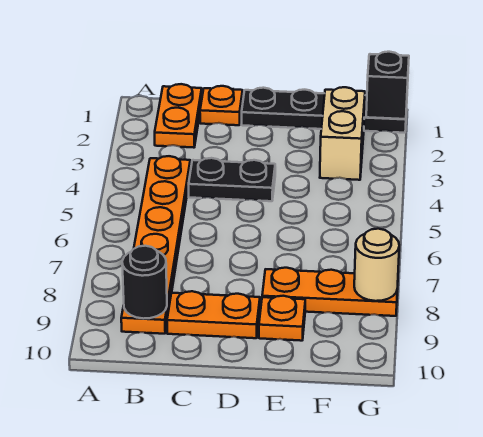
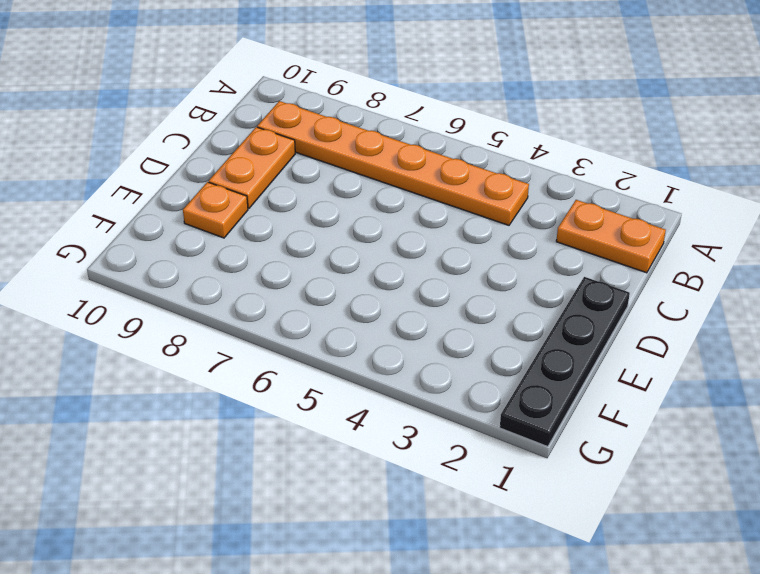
none -> orange plate C1 level 1
none -> black plate C4:D4 level 1
none -> orange plate E8:G8 level 1

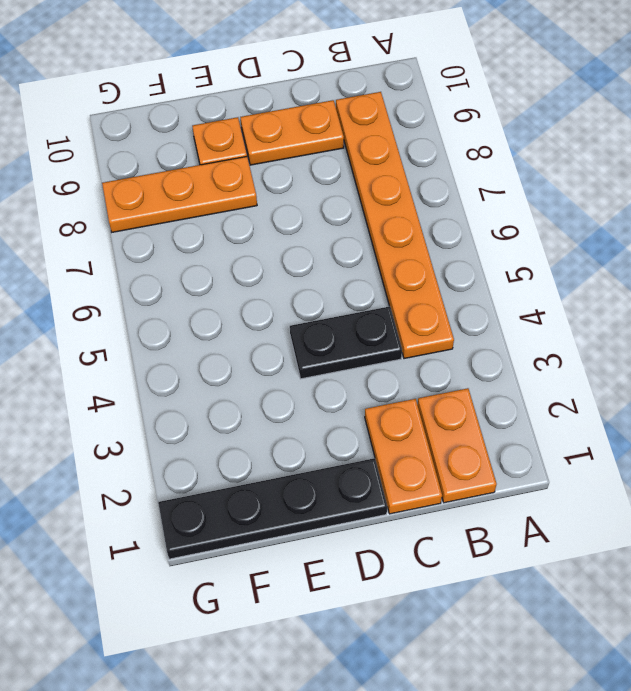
orange plate C1:C2 level 1 -> orange plate C1 level 1
none -> tan brick F2:F3 level 1
none -> black round brick B9 level 2
none -> black brick G1 level 2

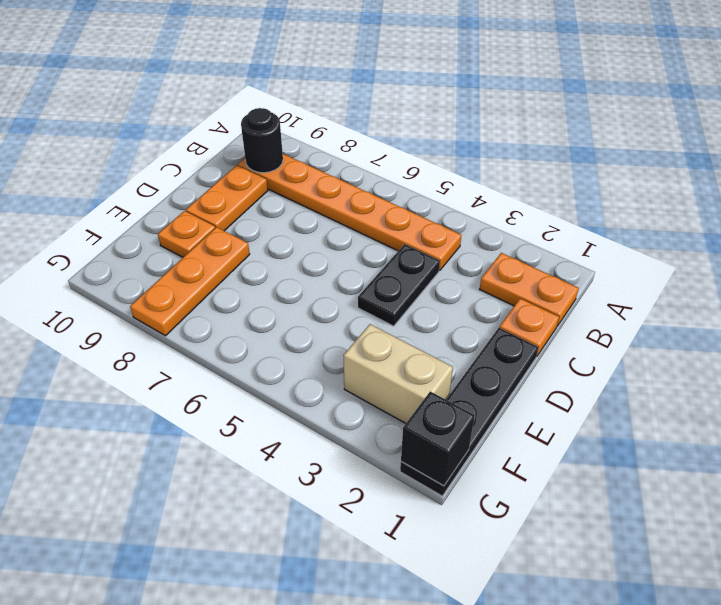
none -> tan round brick G8 level 2

